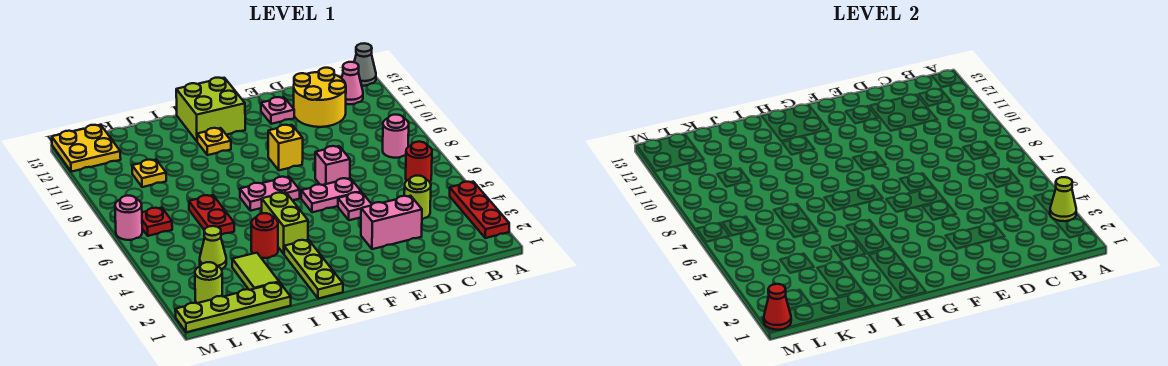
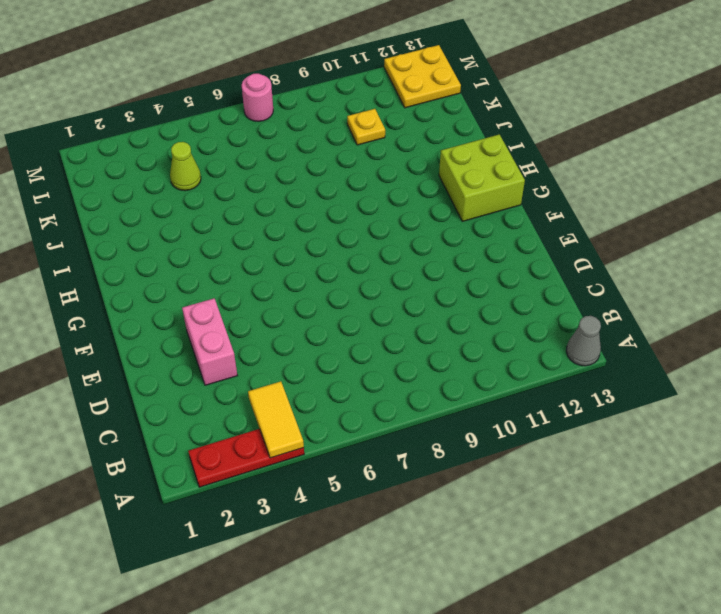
yellow tile A4:B4 level 2 -> none
none -> red round brick B6 level 1
none -> pink round brick B8 level 1
none -> pink cone B12 level 1
none -> lime round brick C4 level 1

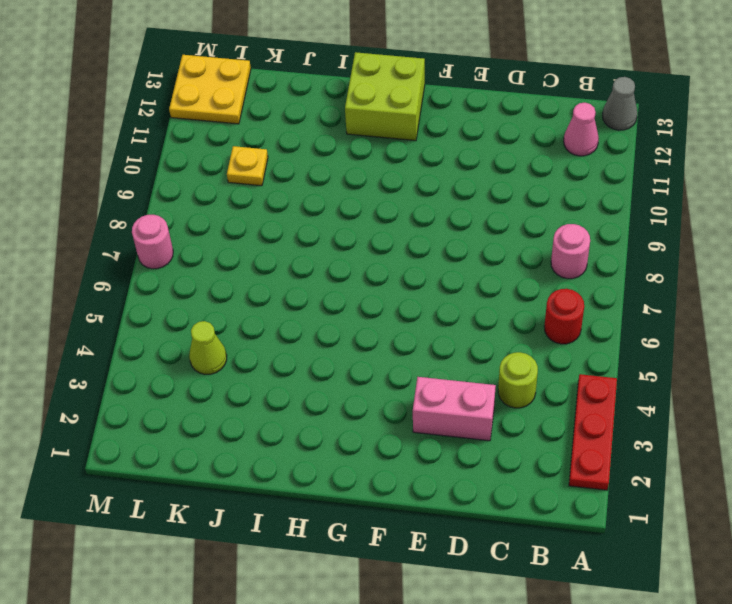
none -> yellow round brick C11:D12 level 1
none -> pink plate E5 level 1
none -> pink plate E6:F6 level 1
none -> pink brick E7 level 1

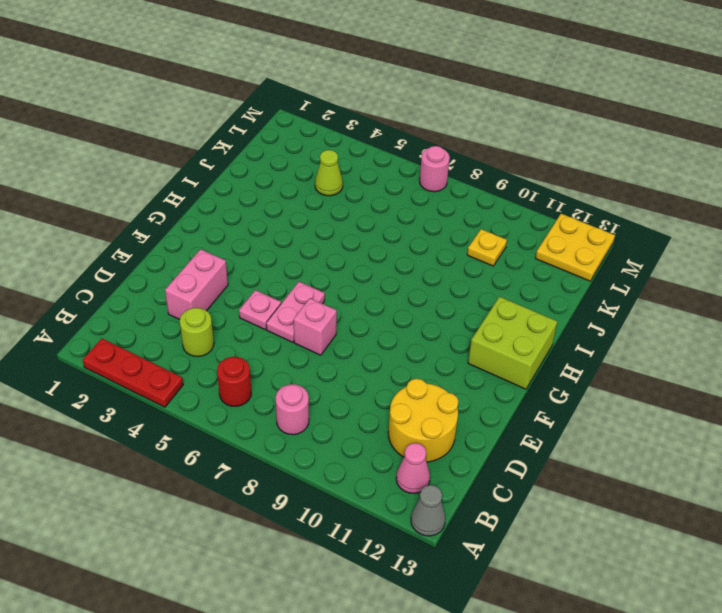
none -> pink plate E12 level 1
none -> yellow brick F9 level 1
none -> pink plate G7:H7 level 1
none -> lime plate H1:H3 level 1

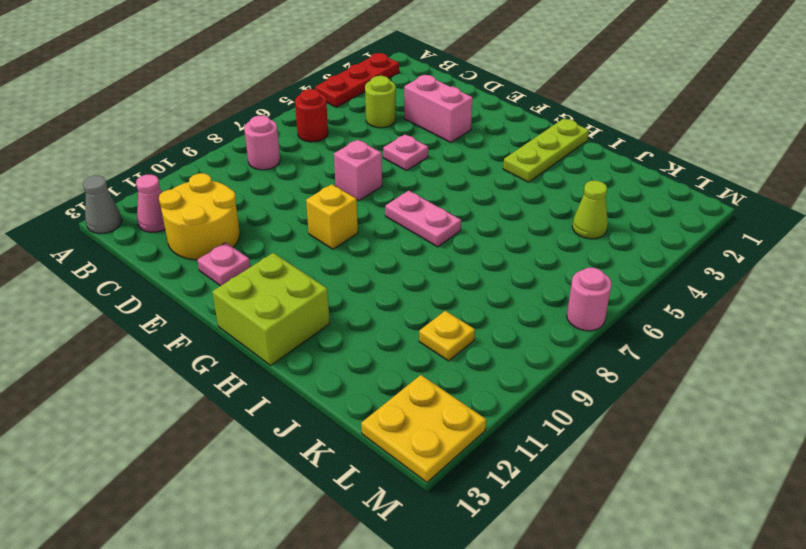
none -> pink plate E6:F6 level 1
none -> lime brick H4:H5 level 1
none -> yellow plate H11 level 1
none -> red round brick I4 level 1

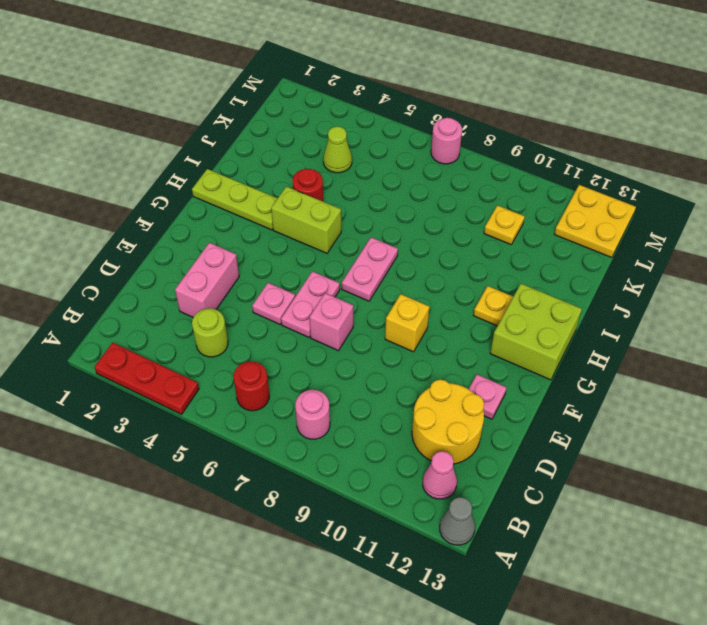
none -> lime plate J1:M1 level 1
none -> lime tile J2:J3 level 1
none -> red plate J6:J7 level 1
none -> lime round brick L2 level 1

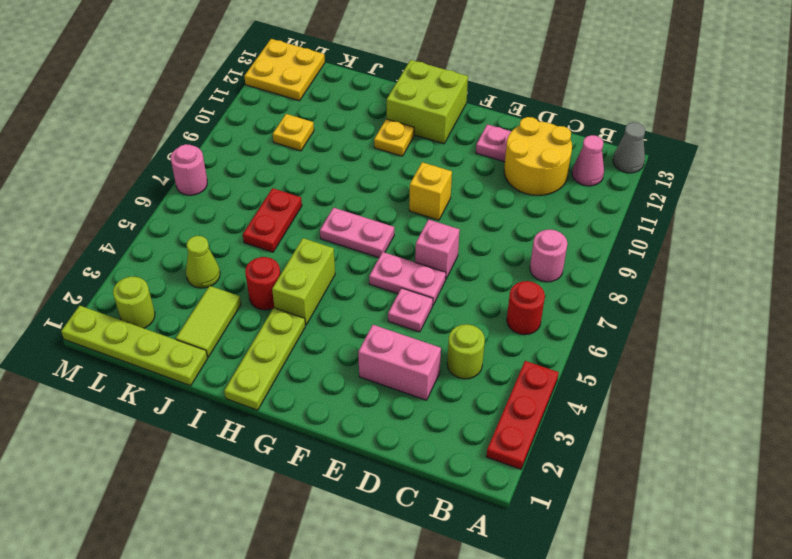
none -> red plate L7 level 1
none -> lime cone A3 level 2
none -> red cone M1 level 2

